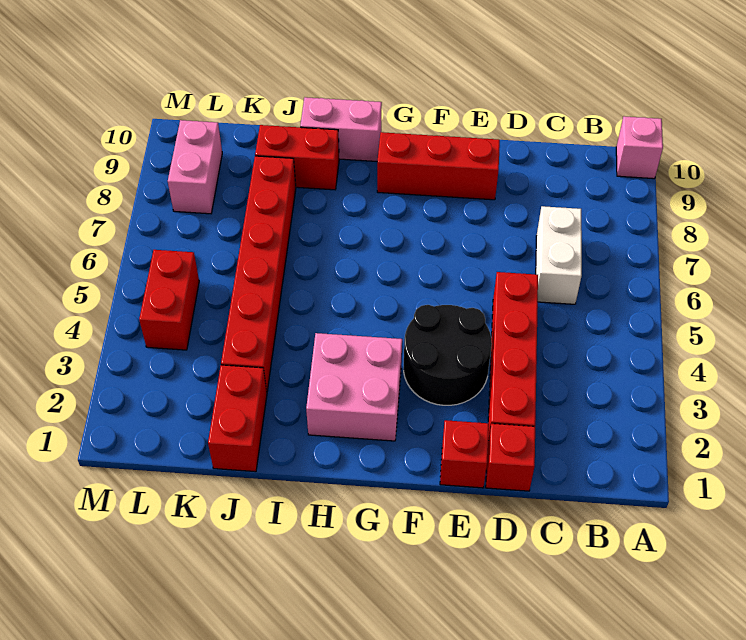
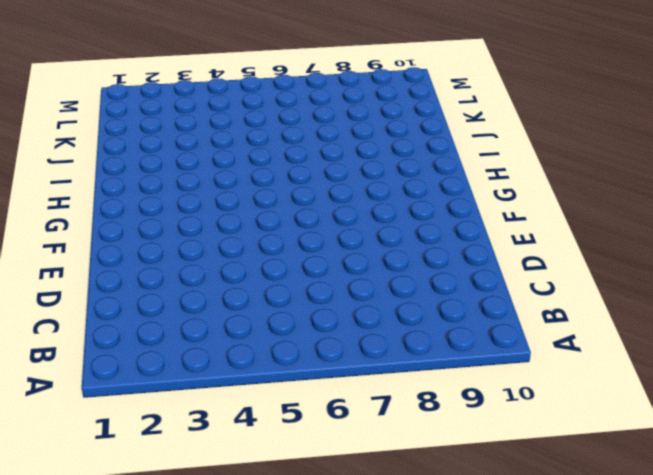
none -> pink brick A10 level 1
none -> white brick C6:C7 level 1
none -> red brick D1 level 1

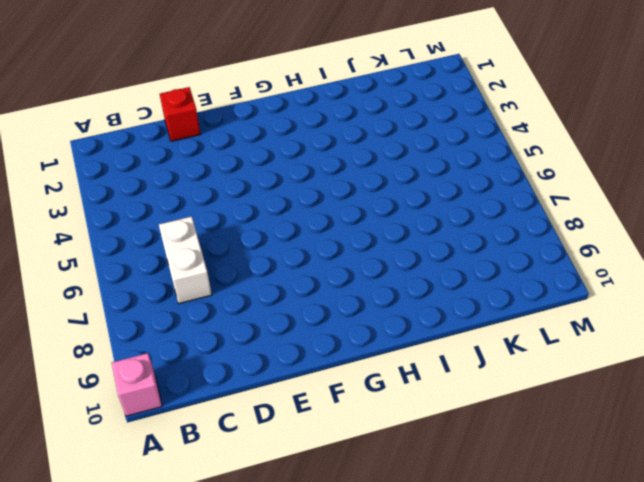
none -> red brick D2:D5 level 1
none -> red brick E1 level 1
none -> black round brick E3:F4 level 1

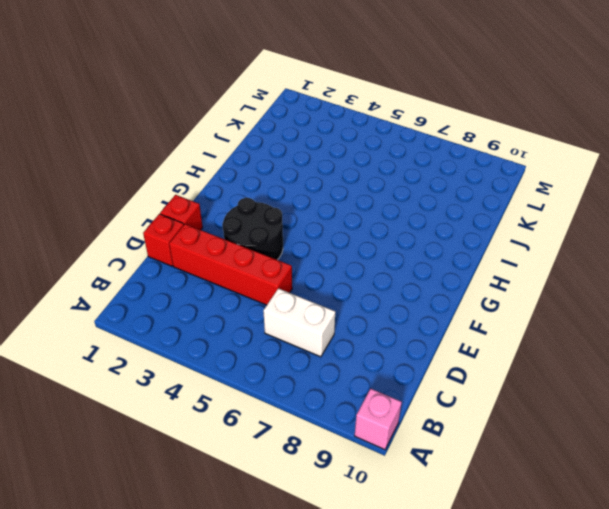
none -> red brick E9:G9 level 1
none -> pink brick G2:H3 level 1
none -> pink brick H10:I10 level 1

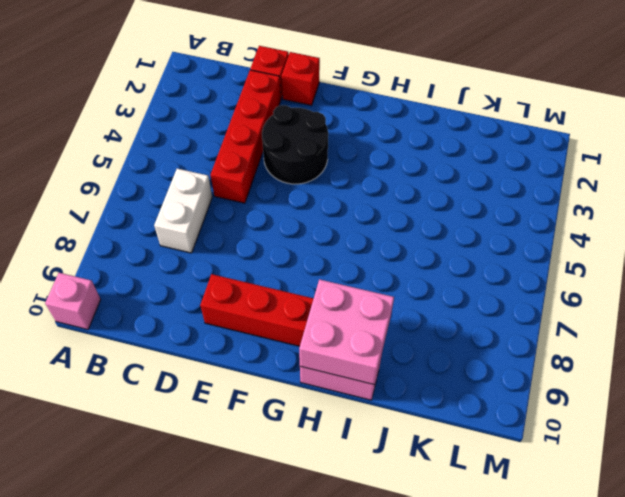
pink brick H9:I10 level 2 -> pink brick G2:H3 level 1
none -> red brick I9:J9 level 1
none -> red brick J1:J2 level 1
none -> red brick J3:J8 level 1

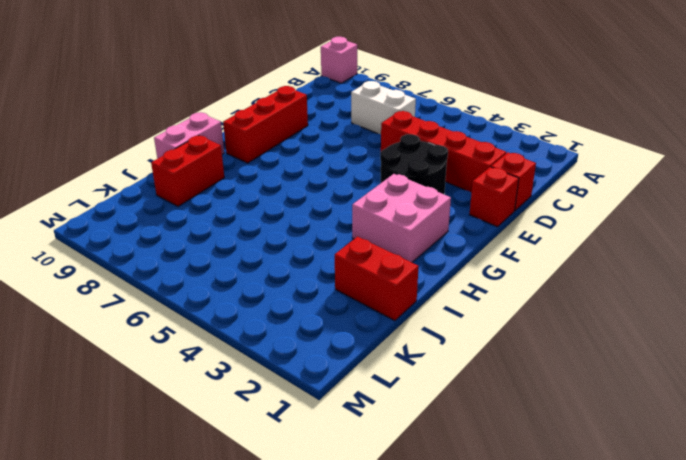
none -> red brick J3:J8 level 1
none -> red brick L4:L5 level 1
none -> pink brick L8:L9 level 1

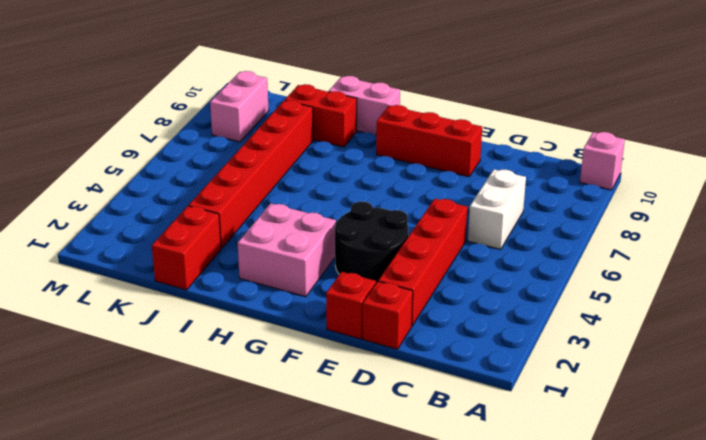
none -> red brick L4:L5 level 1

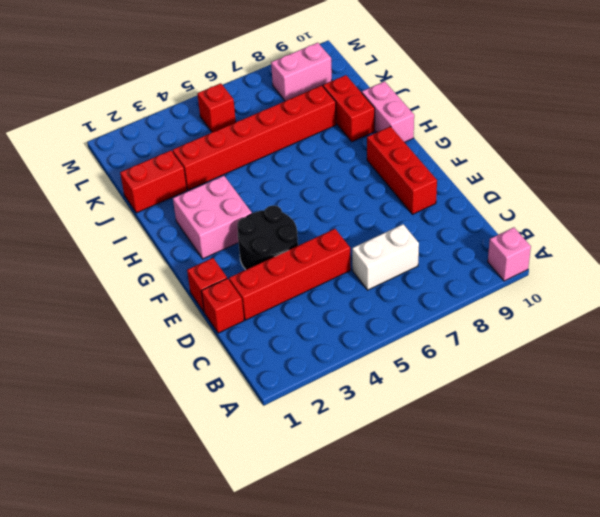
red brick L5 level 1 -> red brick L4:L5 level 1

